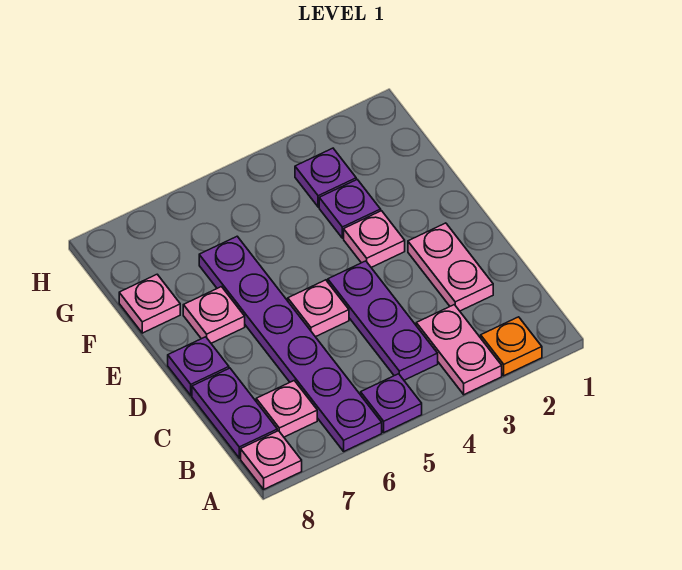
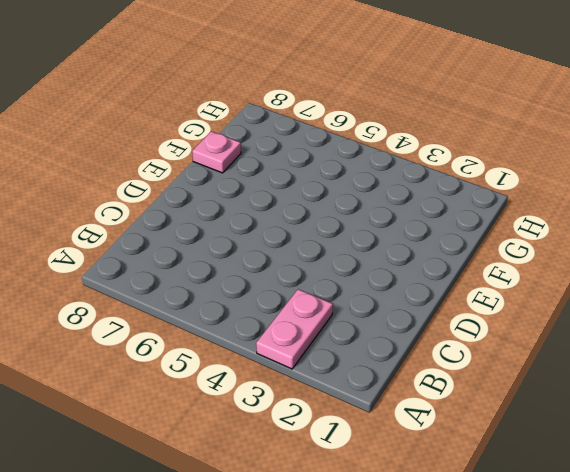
none -> orange plate A2 level 1
none -> purple plate A5 level 1
none -> purple plate A6:F6 level 1

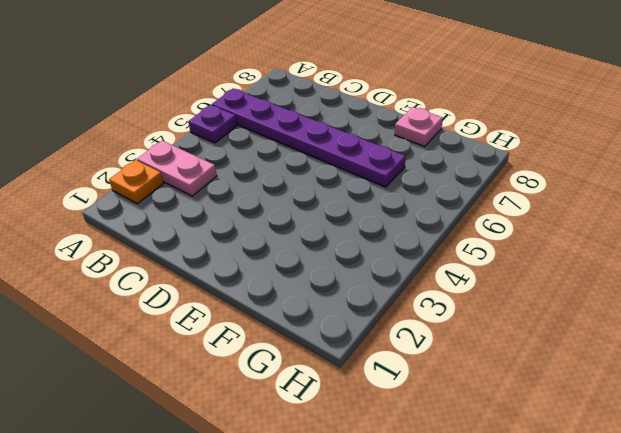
none -> pink plate A8 level 1
none -> purple plate B4:D4 level 1
none -> pink plate B7 level 1

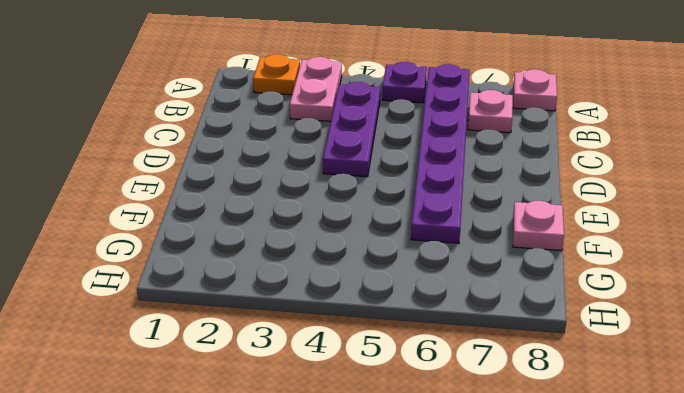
none -> purple plate B8:C8 level 1
none -> pink plate C2:D2 level 1
none -> pink plate D5 level 1

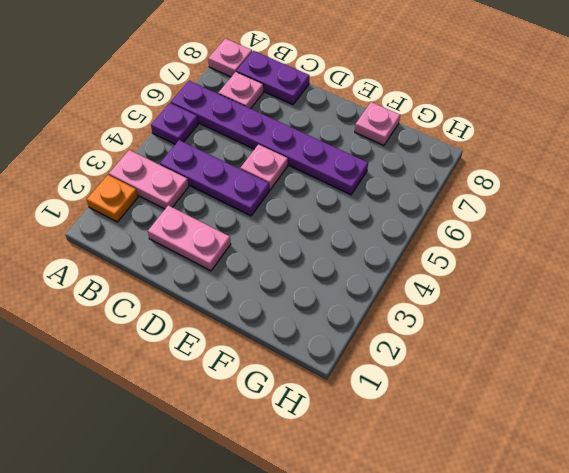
none -> purple plate D8 level 1
none -> pink plate E3 level 1
none -> pink plate E7 level 1

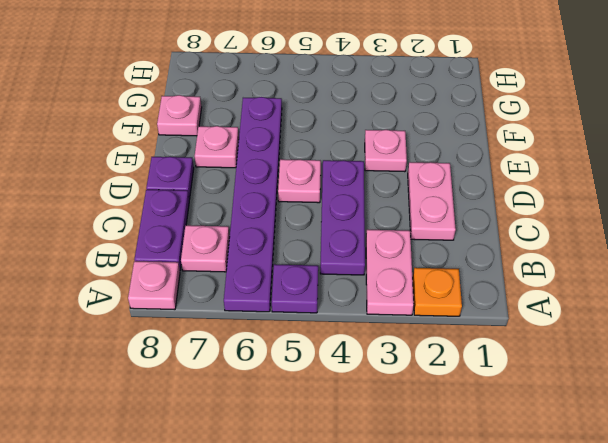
none -> purple plate F3 level 1
none -> purple plate G3 level 1

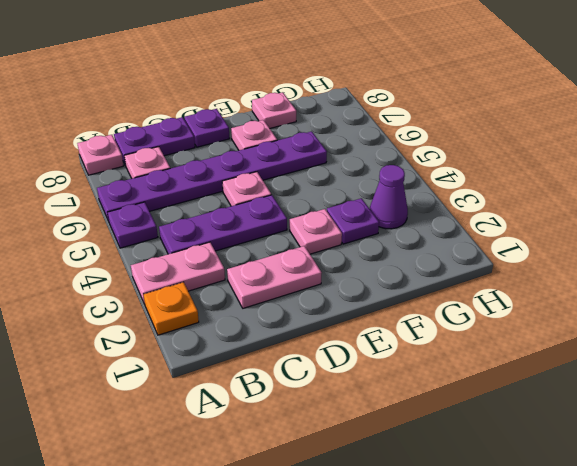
purple cone G3 level 1 -> purple plate G3 level 1

